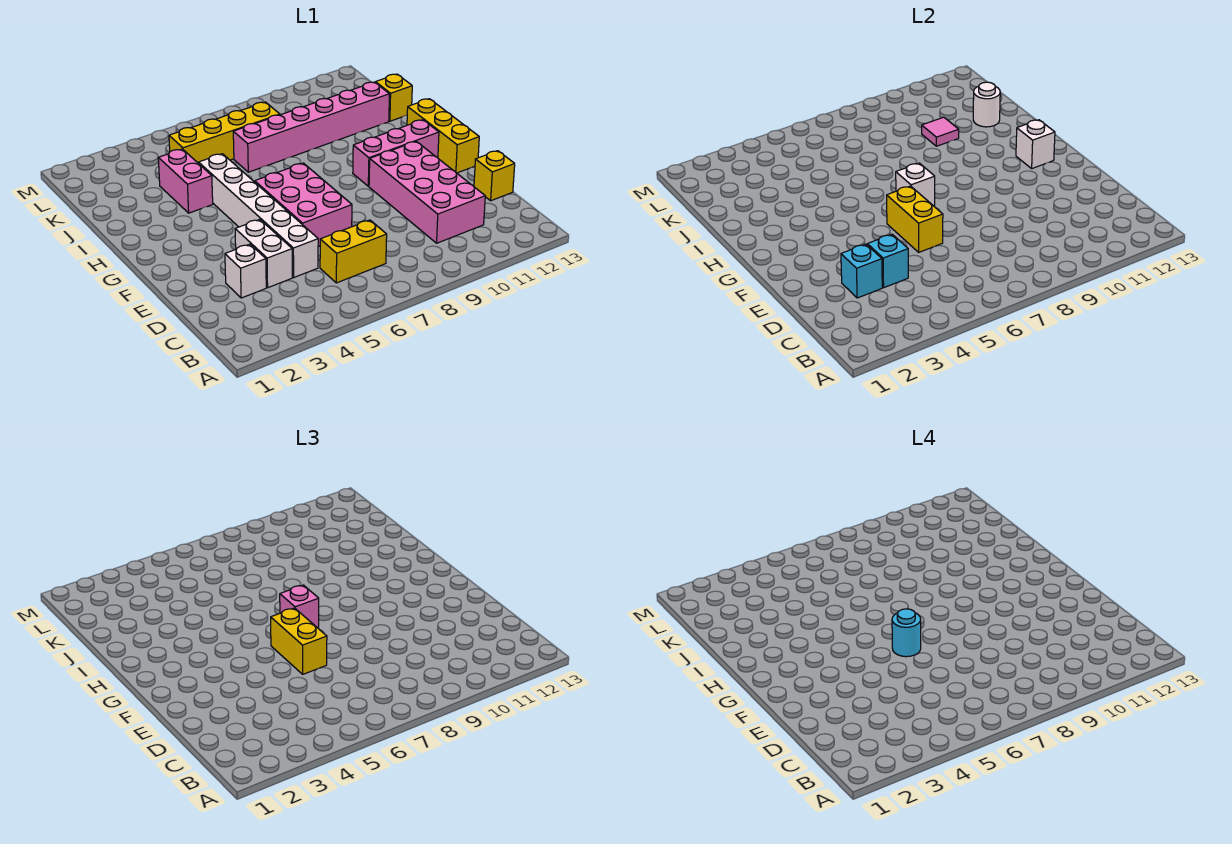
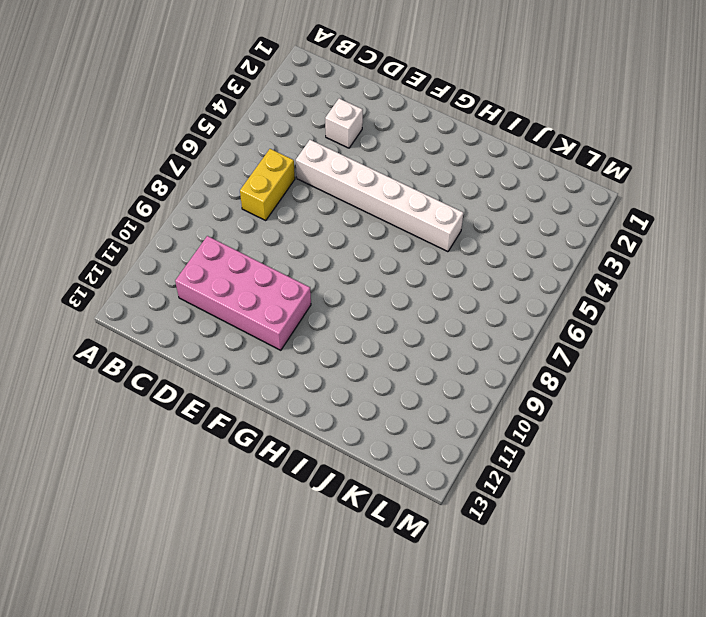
none -> white brick D4:E4 level 1
none -> yellow brick D13 level 1
none -> pink brick E6:G7 level 1

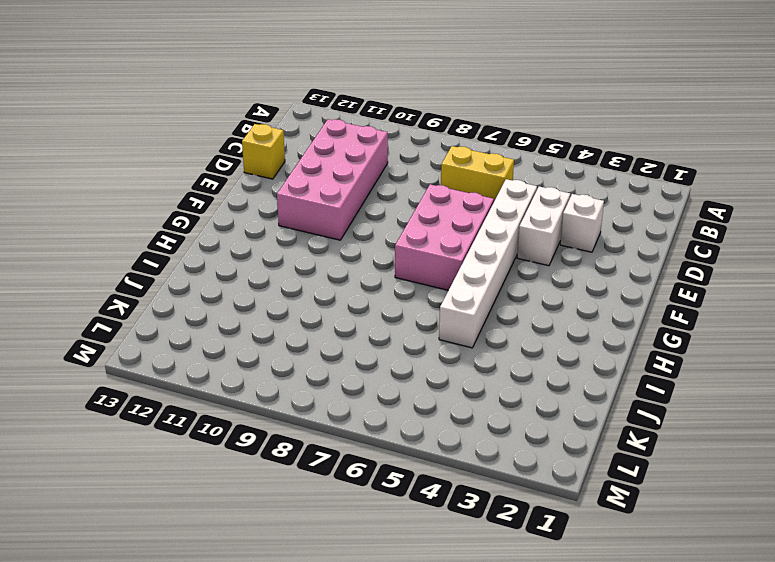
none -> yellow brick F13:H13 level 1
none -> pink brick G10:G12 level 1
none -> pink brick I4:J4 level 1

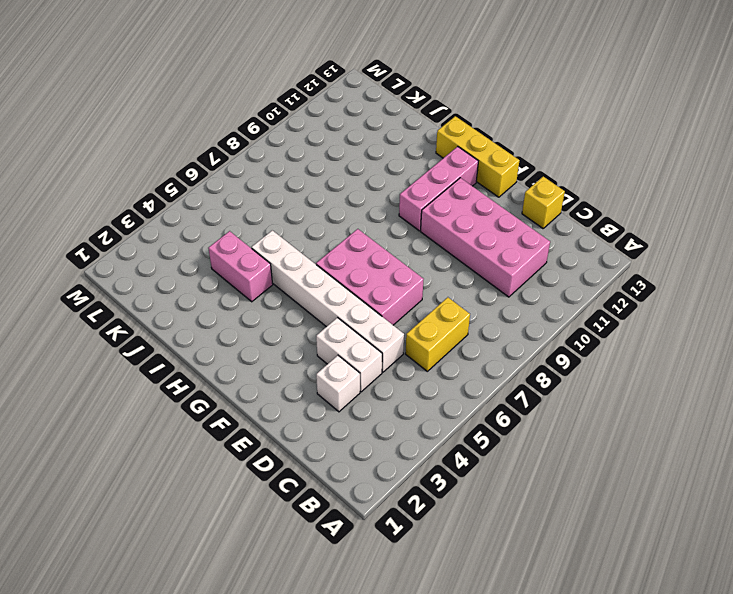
none -> pink brick J7:J12 level 1
none -> yellow brick J13 level 1
none -> yellow brick K5:K8 level 1

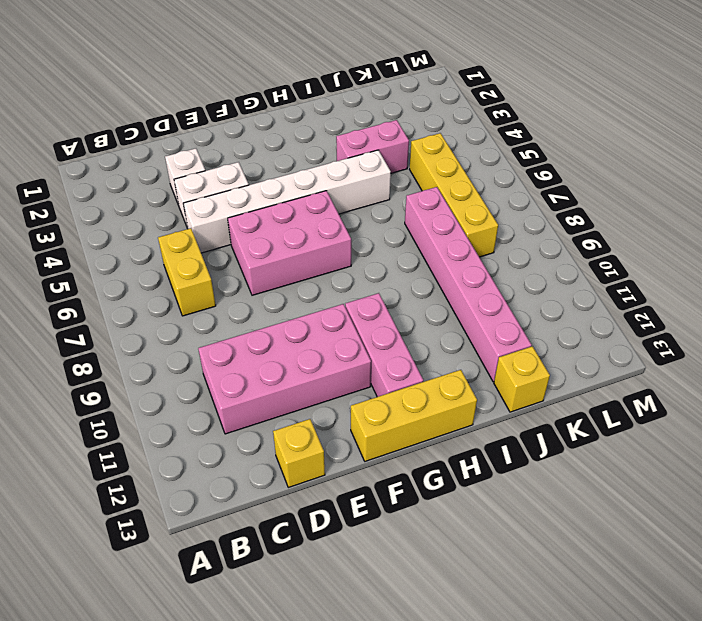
none -> cyan brick D3 level 2
none -> cyan brick D4 level 2
none -> yellow brick E6:F6 level 2

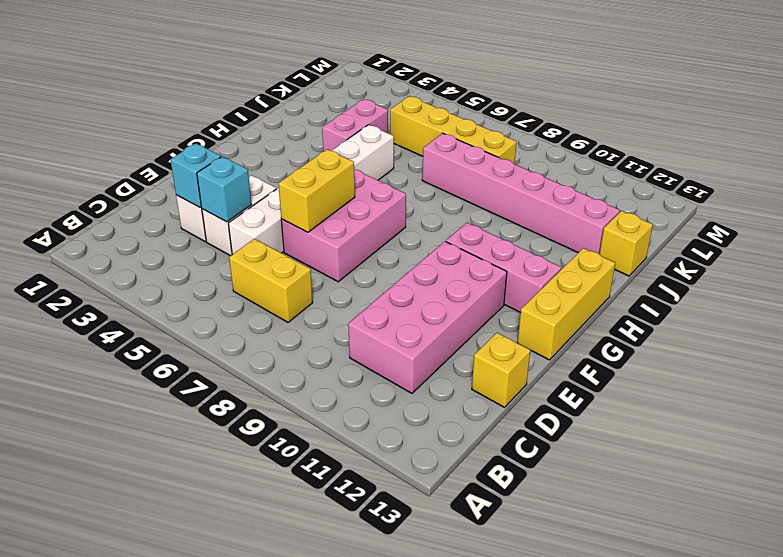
none -> white brick G7 level 2
none -> white brick G12 level 2
none -> pink tile J10 level 2

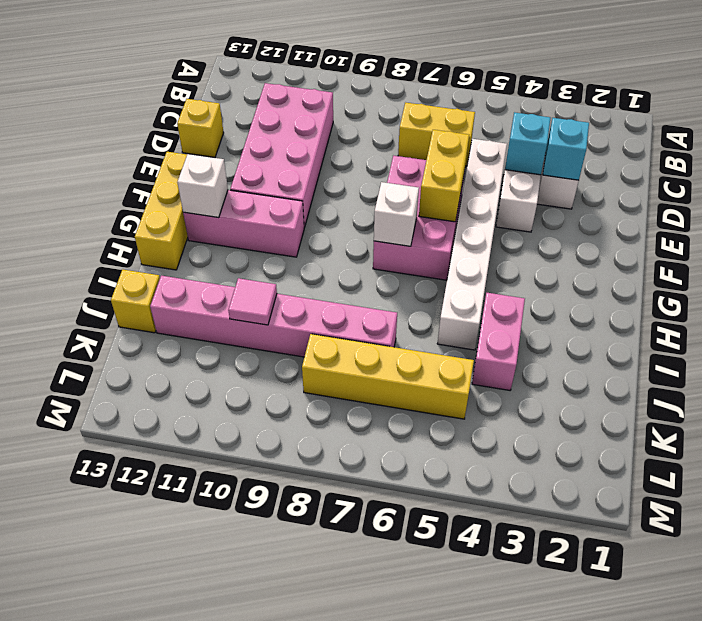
none -> white round brick J12 level 2
none -> yellow brick E6:F6 level 3
none -> pink brick G7 level 3

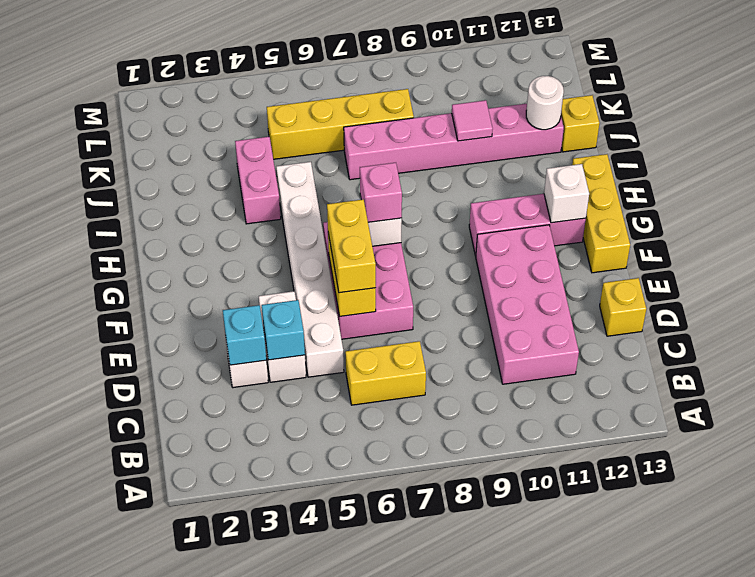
none -> cyan round brick F6 level 4

